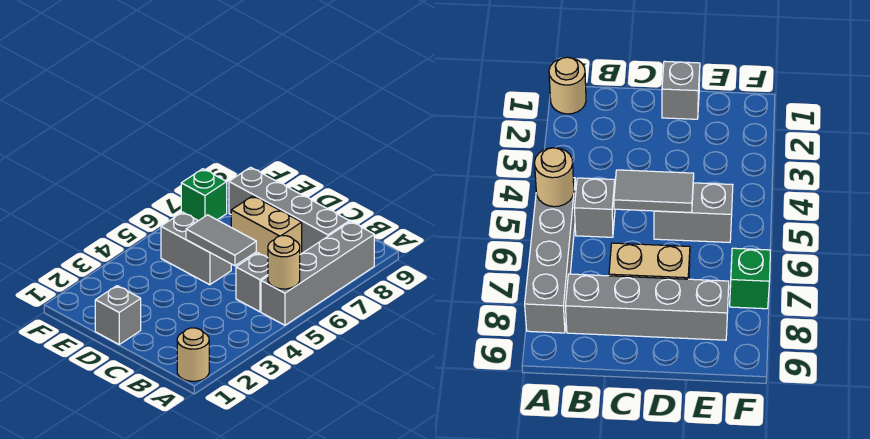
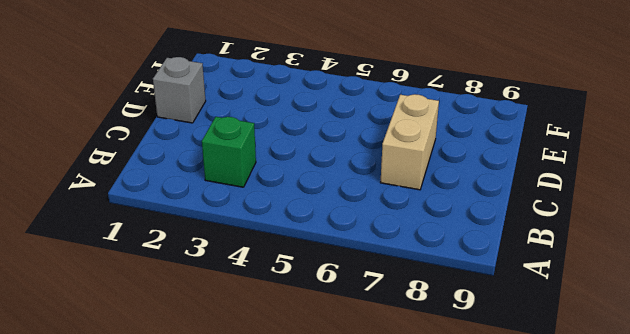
green brick B3 level 1 -> green brick F7 level 1
none -> tan round brick A1 level 1
none -> grey brick A5:A8 level 1

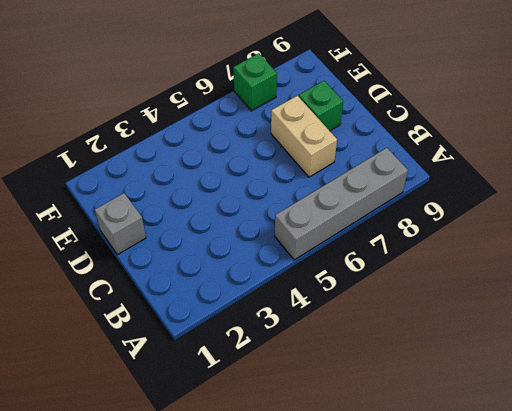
green brick D8 level 1 -> grey brick B8:E8 level 1
none -> tan round brick A1 level 1
none -> grey brick B5 level 1

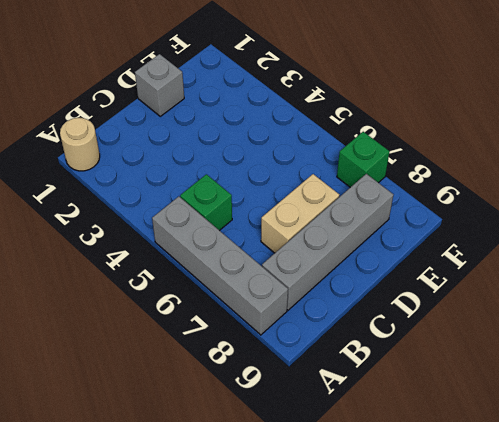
green brick B5 level 1 -> grey brick B5 level 1
none -> grey brick D5:E5 level 1
none -> tan round brick A5 level 2

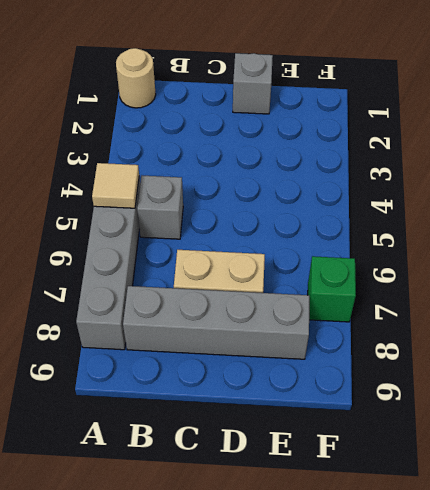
tan tile A5 level 2 -> tan round brick A5 level 2
none -> grey brick D5:E5 level 1
none -> grey tile C5:D5 level 2

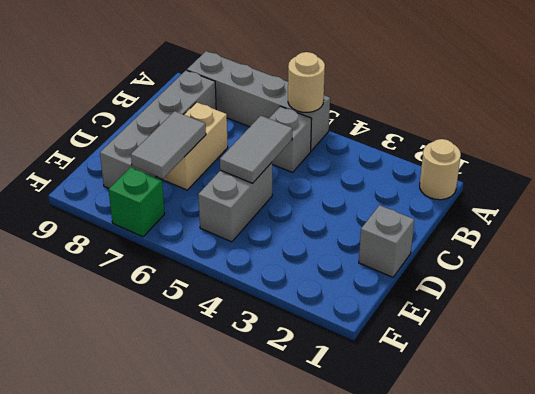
grey tile D7:E7 level 2 -> none

